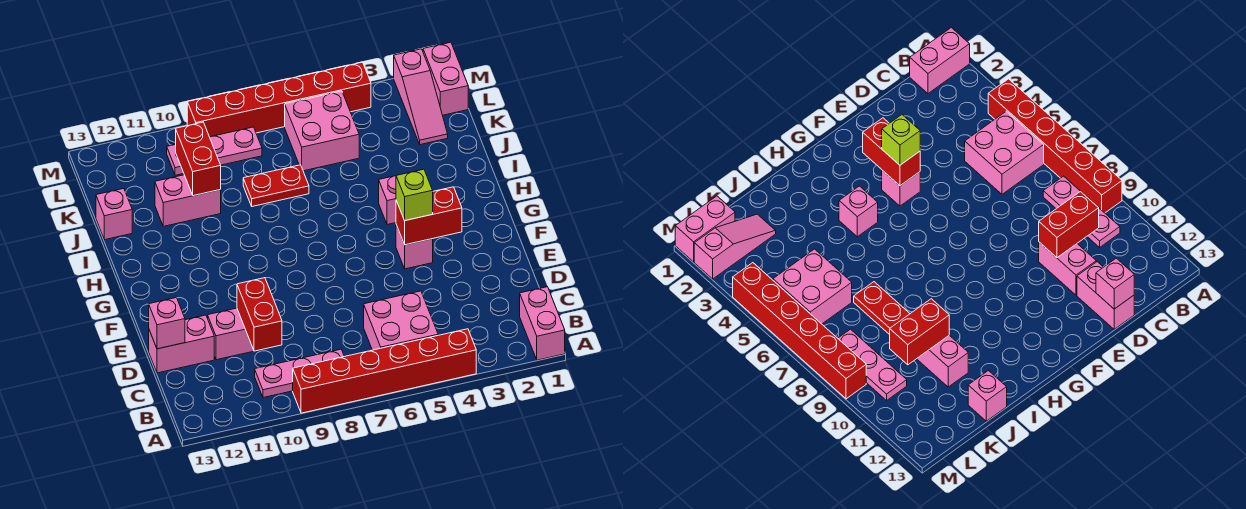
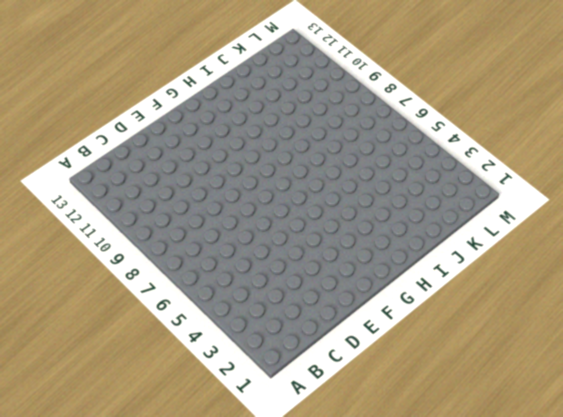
none -> pink brick A1:B1 level 1
none -> red brick A4:A9 level 1
none -> pink brick B5:C6 level 1

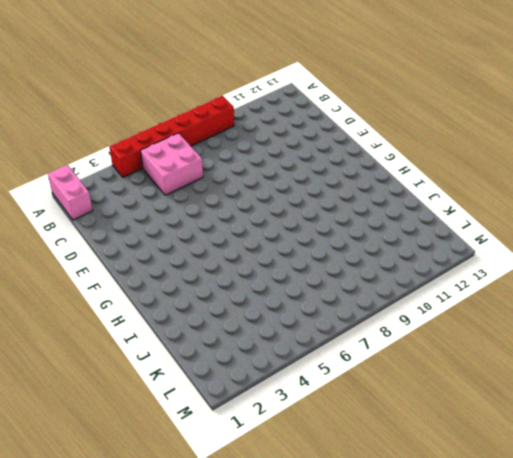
none -> pink plate B8:B10 level 1
none -> pink brick D10:D11 level 1
none -> pink brick D12:D13 level 1

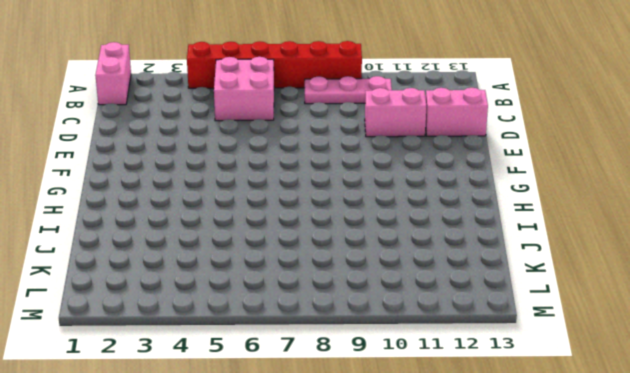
none -> pink brick F4 level 1
none -> pink brick H4 level 1
none -> red plate J7:J8 level 1

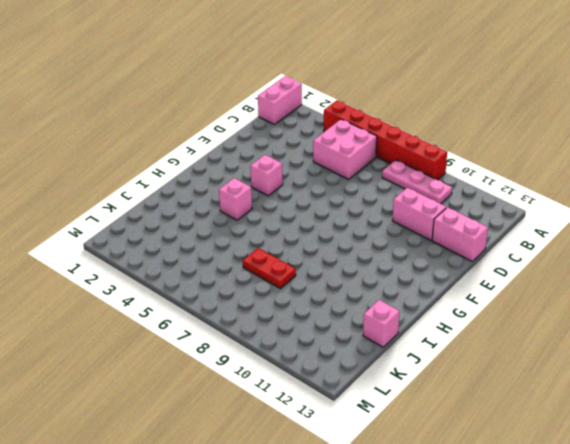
none -> pink brick J10:J11 level 1
none -> pink slope K2:M2 level 1 top M
none -> pink brick K5:L6 level 1

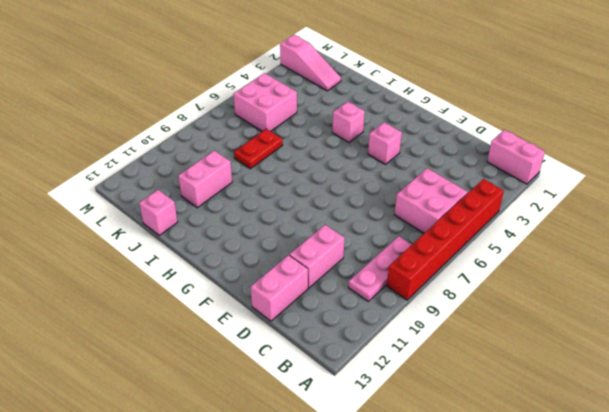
none -> pink brick L1:M1 level 1
none -> pink plate L8:L10 level 1
none -> red brick M4:M9 level 1

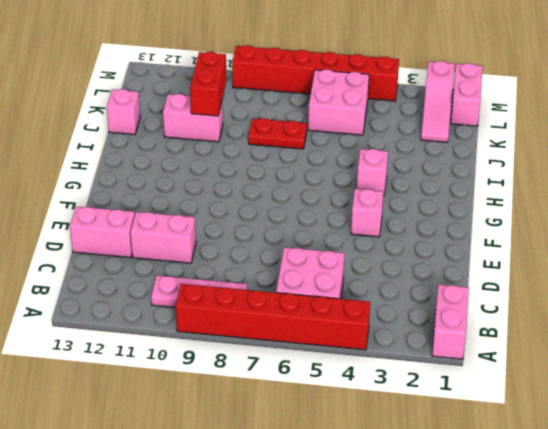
none -> pink plate L8:L10 level 1
none -> red brick C10:D10 level 2
none -> pink brick D13 level 2

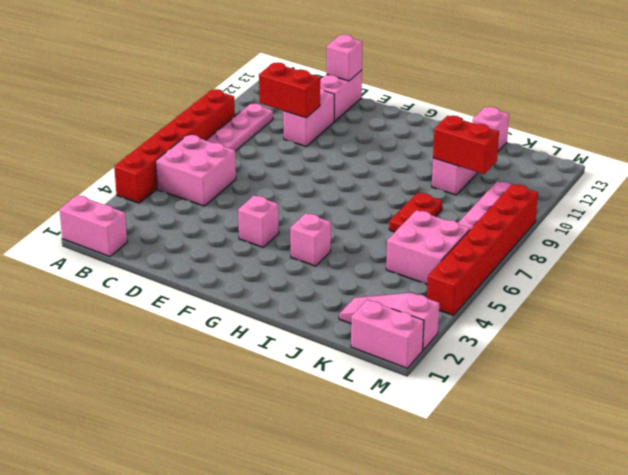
none -> red brick F3:F4 level 2
none -> lime brick F4 level 3

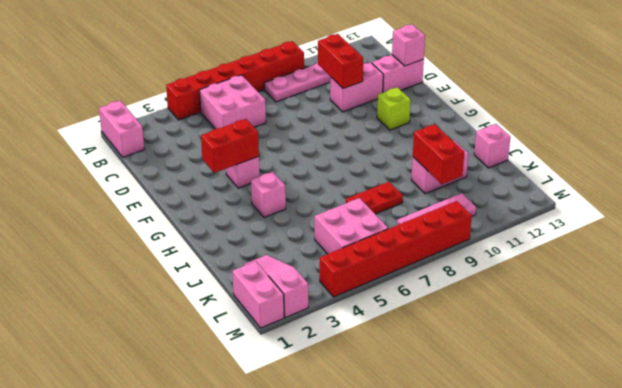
lime brick F11 level 1 -> lime brick F4 level 3

